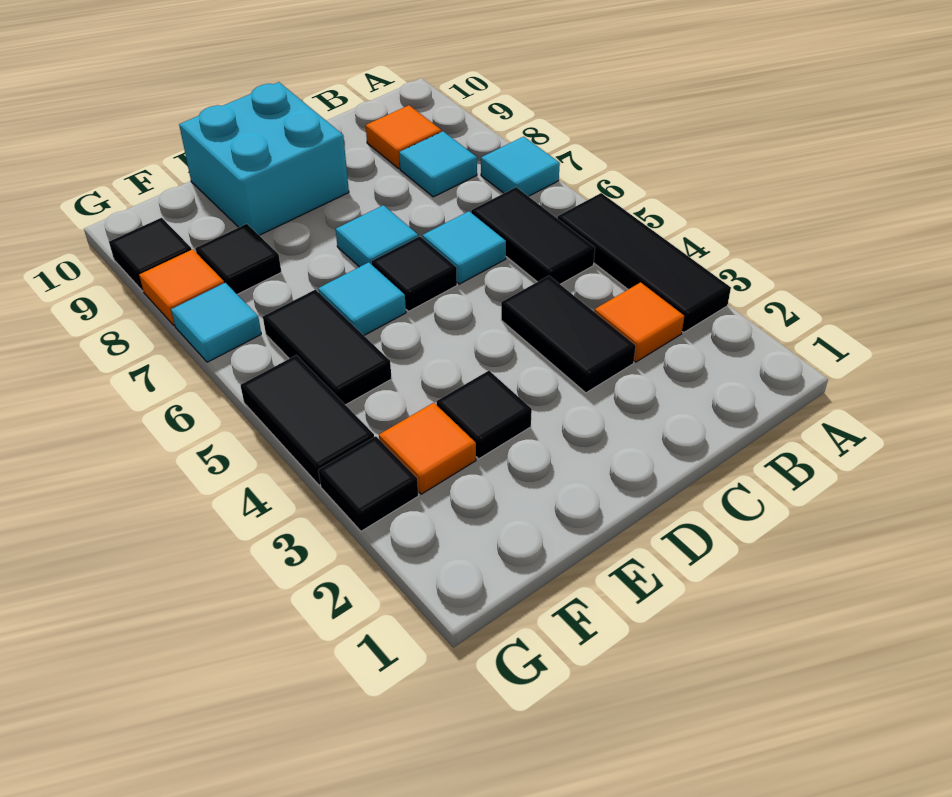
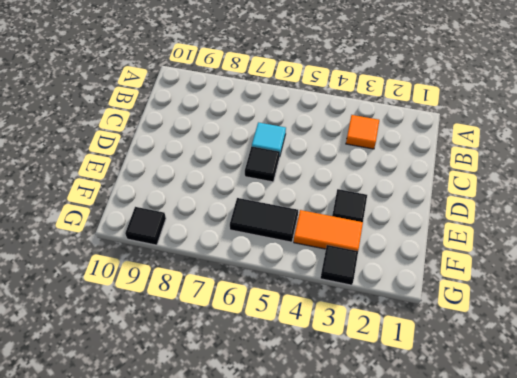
orange tile F3:F4 level 1 -> orange tile F3 level 1
none -> black tile A3:A5 level 1
none -> cyan tile A7 level 1
none -> black tile B5:B6 level 1

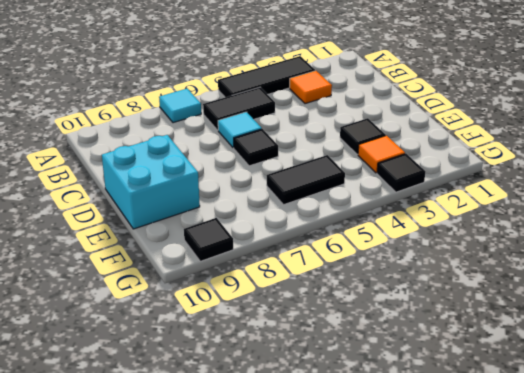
none -> cyan tile B8 level 1
none -> orange tile B9 level 1
none -> black tile C3:C4 level 1

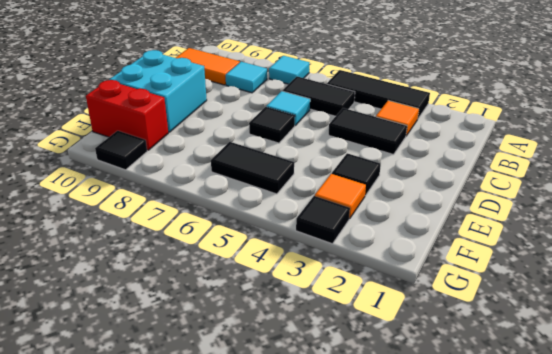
orange tile B9:B10 level 1 -> orange tile B9 level 1
red brick F9:F10 level 1 -> none
none -> cyan tile D7 level 1
none -> cyan tile E6 level 1
none -> black tile F8 level 1

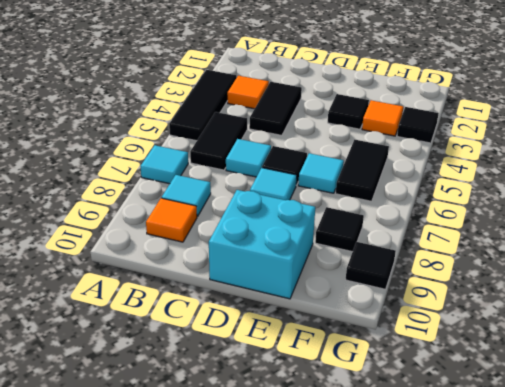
none -> black tile G4:G5 level 1
none -> cyan tile G7 level 1
none -> orange tile G8 level 1

